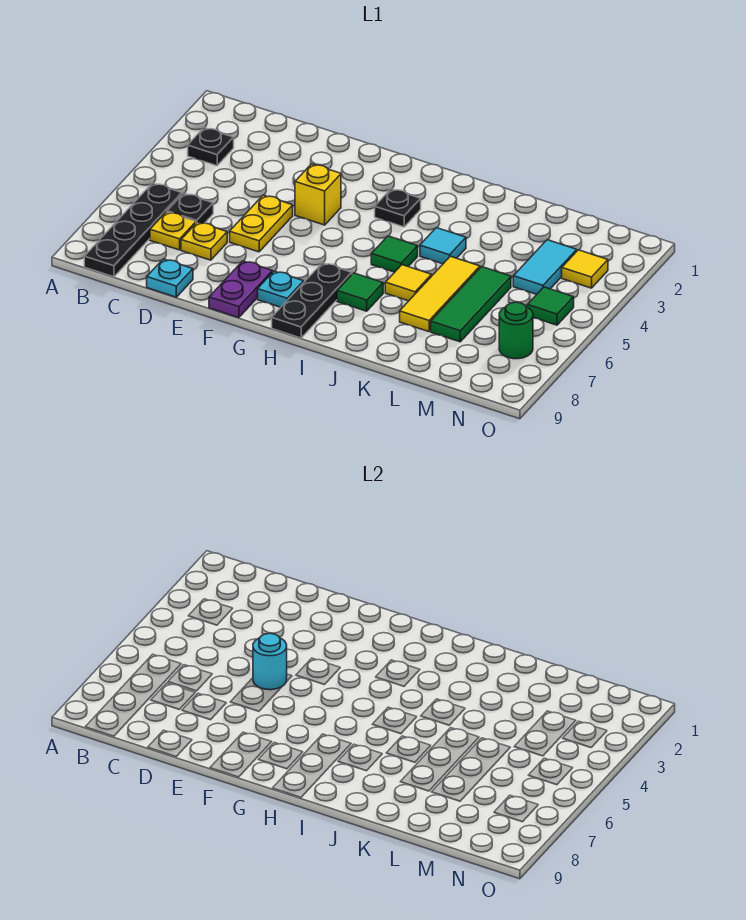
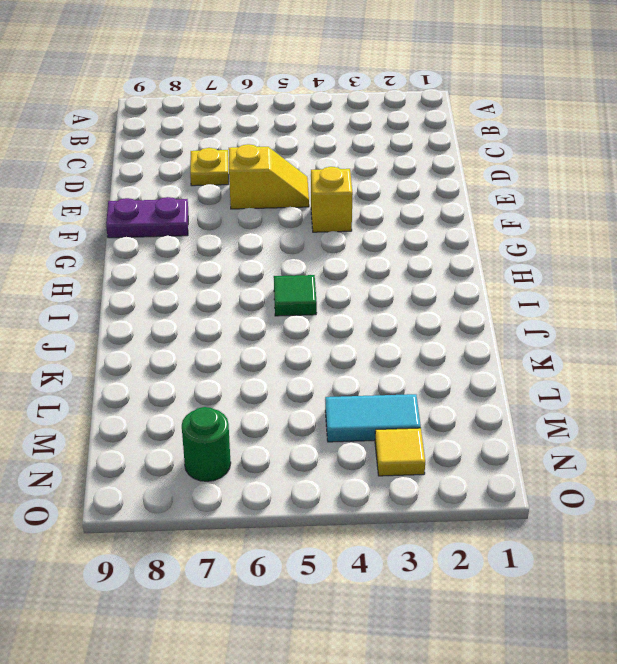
yellow slope E5:E6 level 1 top 6 -> yellow plate E5:E6 level 1
none -> black plate B3 level 1
none -> black plate B6:B9 level 1
none -> black plate C6 level 1

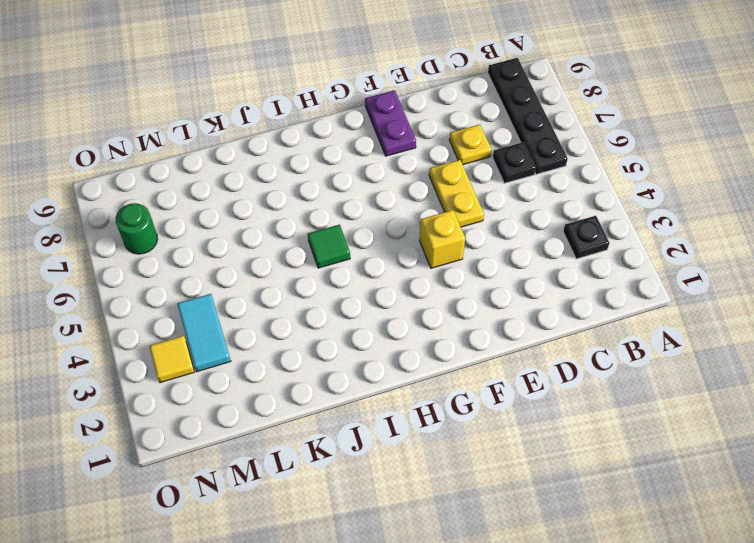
none -> yellow plate C7 level 1
none -> cyan plate D9 level 1
none -> cyan plate G8 level 1

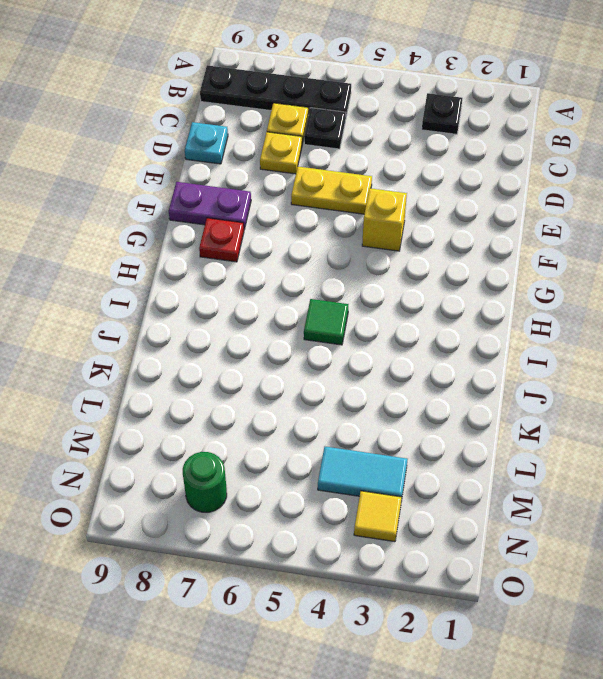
red plate G8 level 1 -> cyan plate G8 level 1
none -> black plate H3 level 1
none -> black plate H7:H9 level 1
none -> green tile I7 level 1

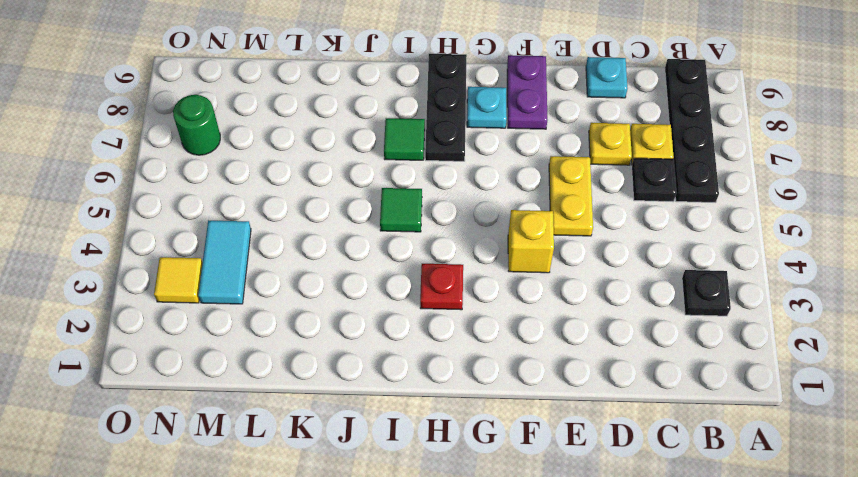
red plate H3 level 1 -> black plate H3 level 1
none -> cyan tile J4 level 1
none -> yellow tile J6 level 1
none -> yellow tile K5:K7 level 1

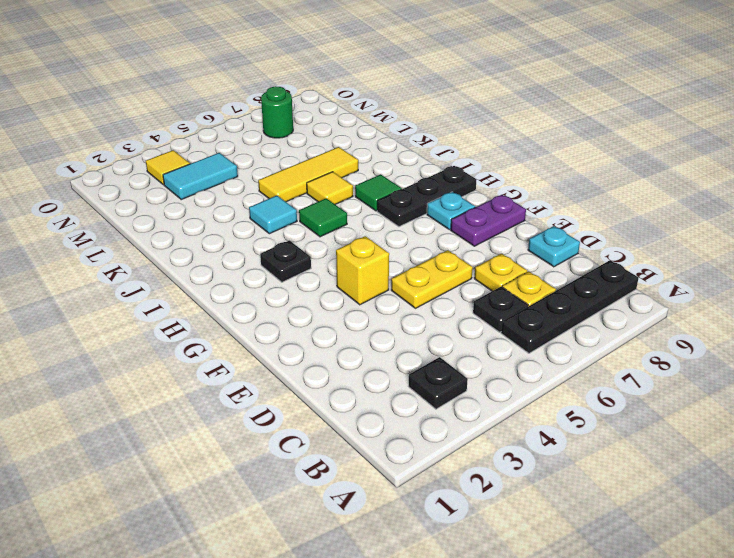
none -> green tile L5:L7 level 1
none -> green tile N5 level 1
none -> cyan round brick E5 level 2

